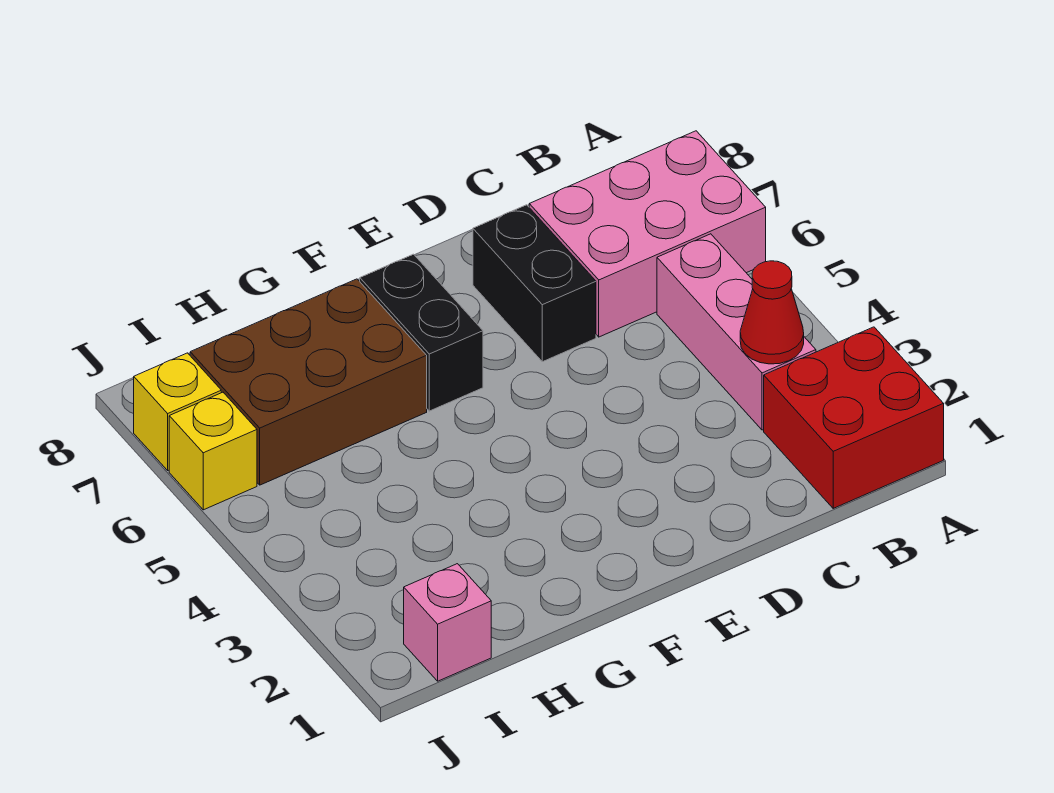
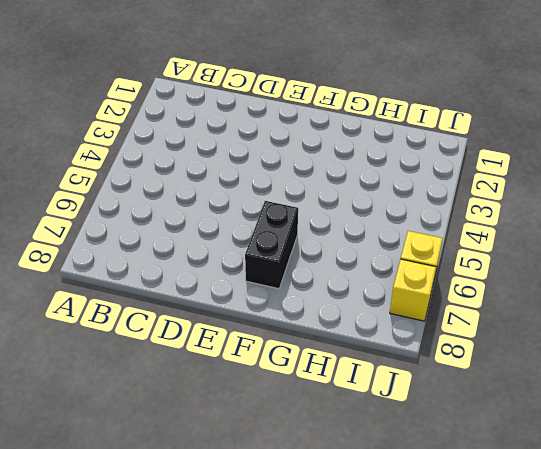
none -> red brick A1:B2 level 1
none -> pink brick A6:C7 level 1

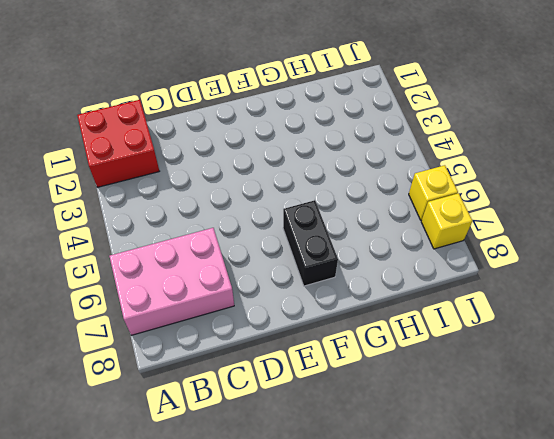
none -> pink brick B3:B5 level 1
none -> black brick D6:D7 level 1

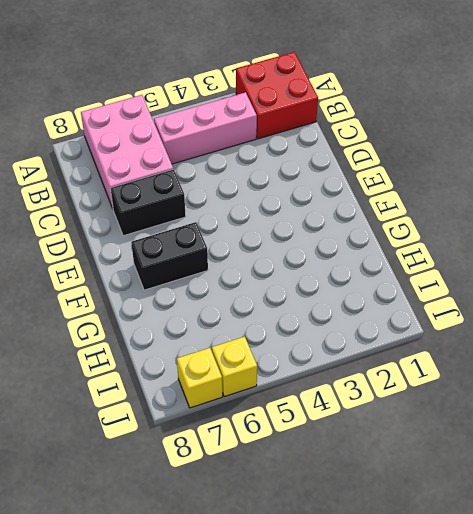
none -> brown brick G6:I7 level 1
none -> pink brick I1 level 1

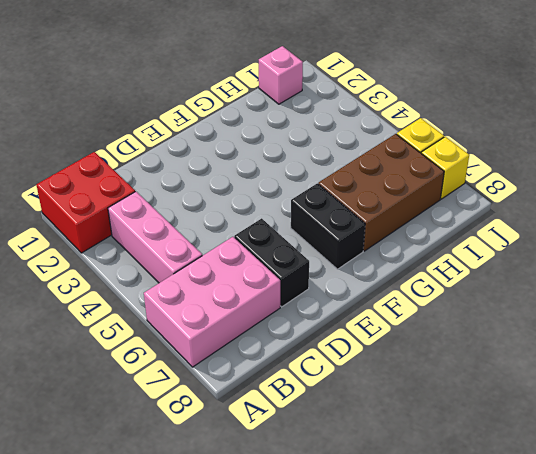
none -> red cone B3 level 2

